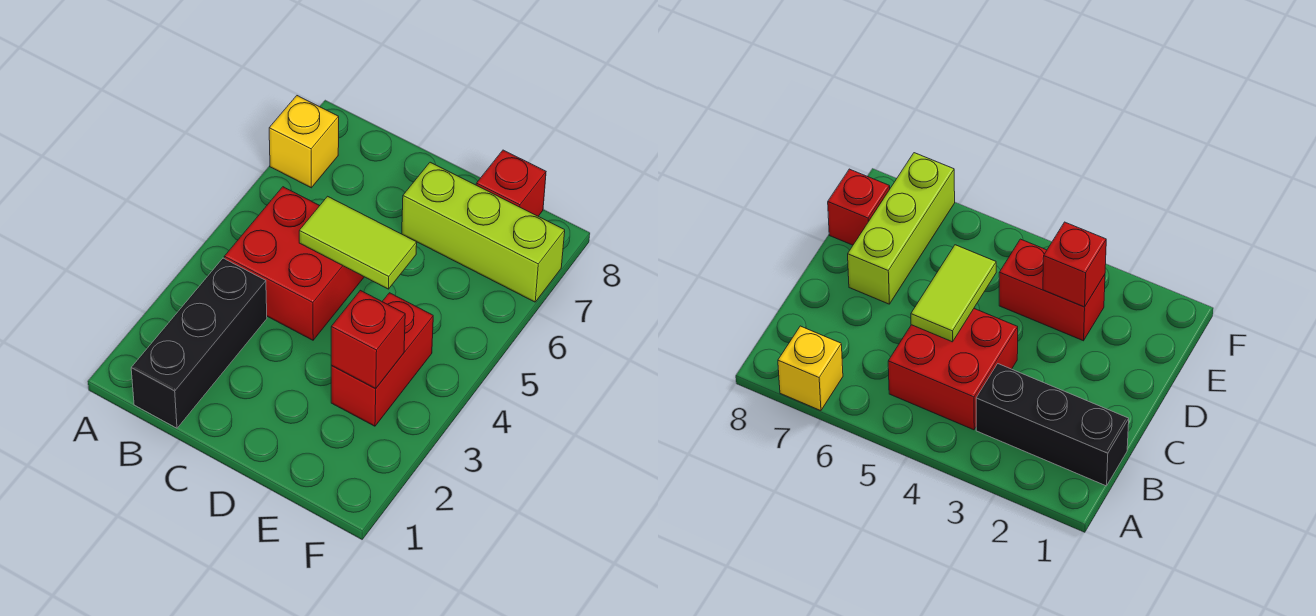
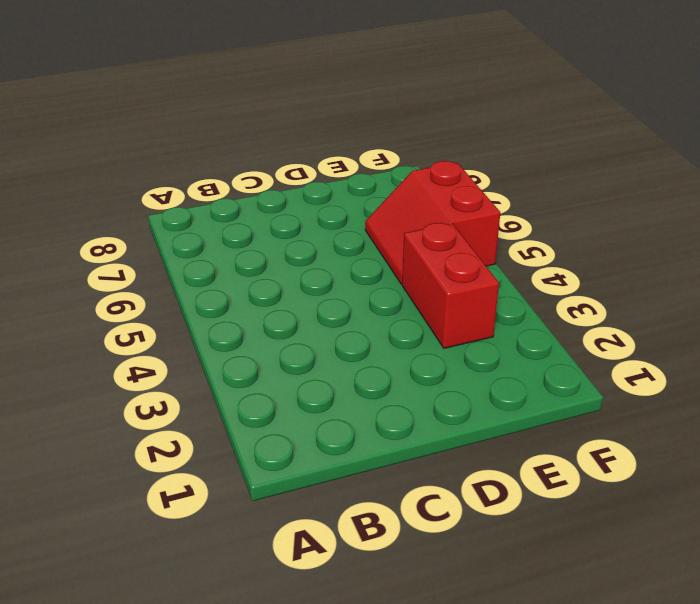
red slope E5:F6 level 1 top F -> none
none -> yellow brick A7 level 1
none -> black brick B1:B3 level 1

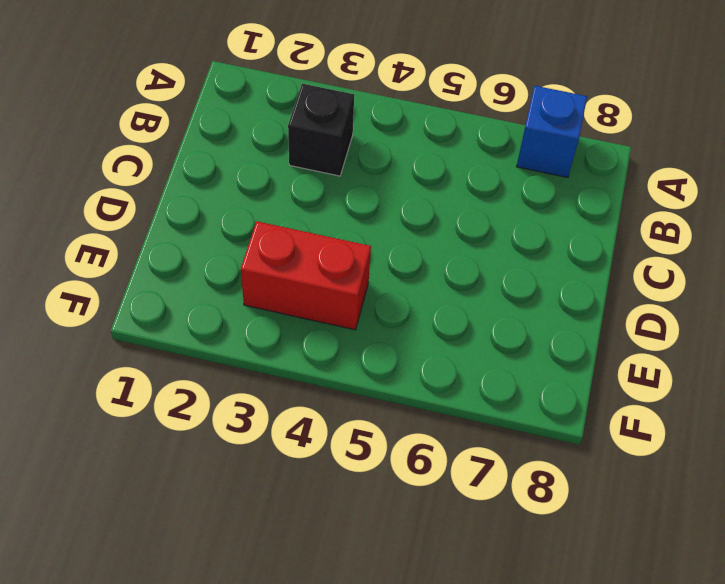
blue brick A7 level 1 -> yellow brick A7 level 1
black brick B3 level 1 -> black brick B1:B3 level 1
none -> red brick B4:C5 level 1
none -> lime brick D7:F7 level 1

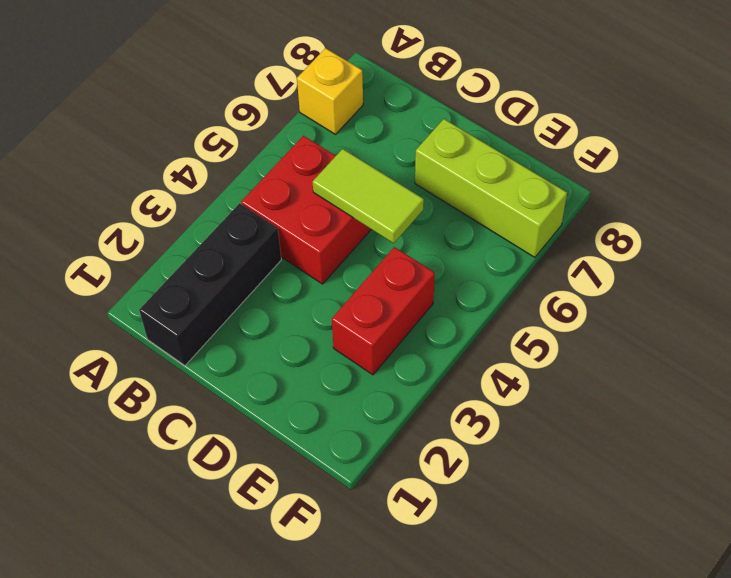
none -> red brick E8 level 1
none -> red brick E3 level 2

